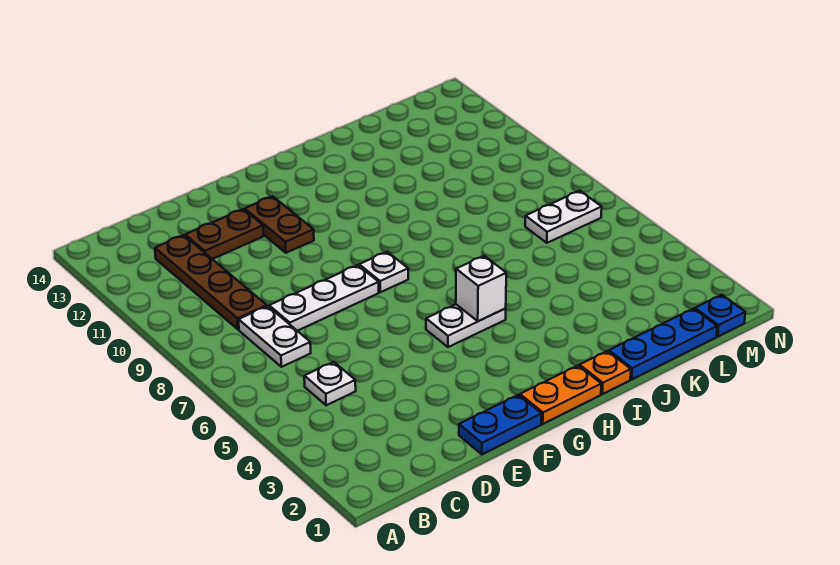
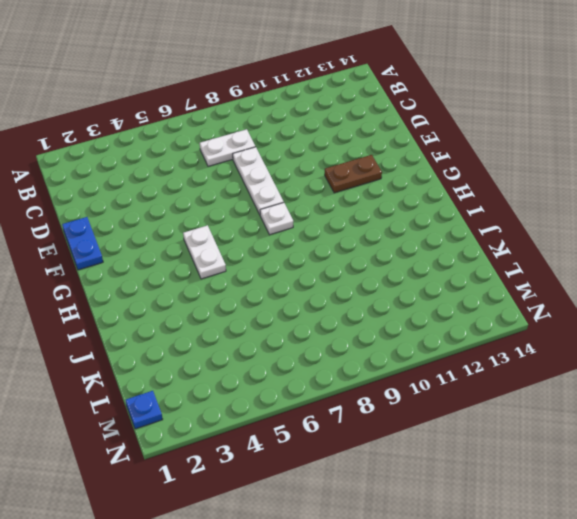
none -> white plate C5 level 1
none -> brown plate C9:C12 level 1
none -> brown plate D12:E12 level 1

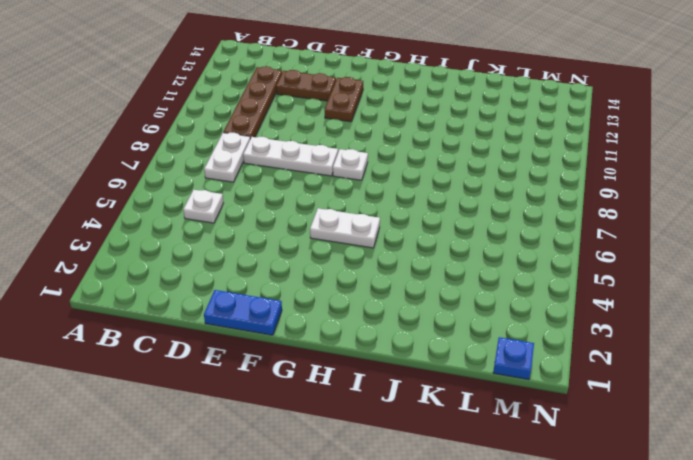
none -> orange plate G1:H1 level 1
none -> orange plate I1 level 1
none -> blue plate J1:L1 level 1

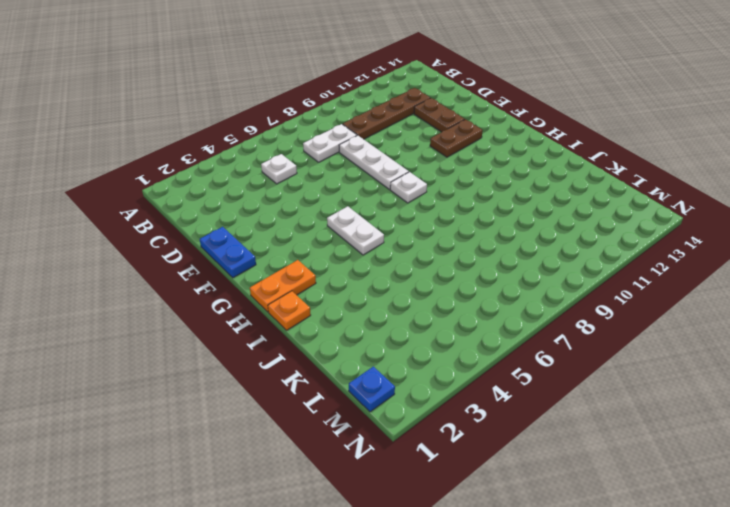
orange plate H1:H2 level 1 -> orange plate G1:H1 level 1
none -> blue plate J1:L1 level 1
none -> white plate L7:M7 level 1
none -> white brick H5 level 2

